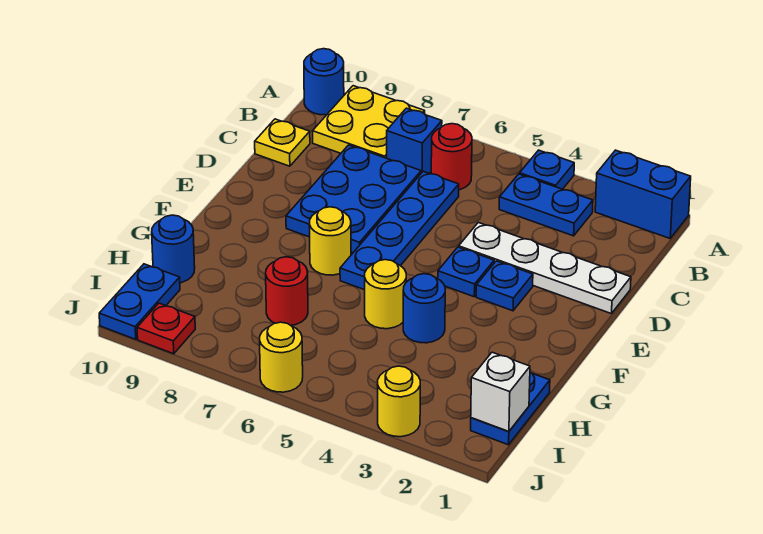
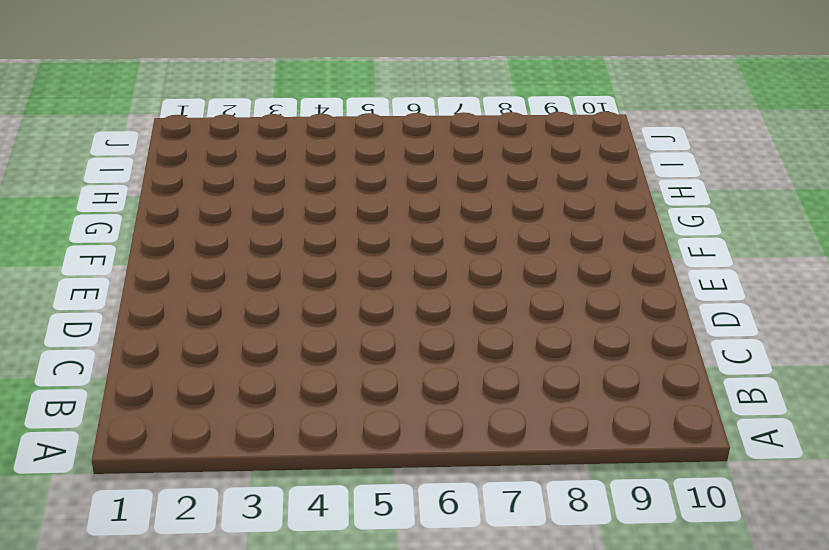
none -> blue brick A1:A2 level 1
none -> blue plate A4 level 1
none -> yellow plate A8:B9 level 1

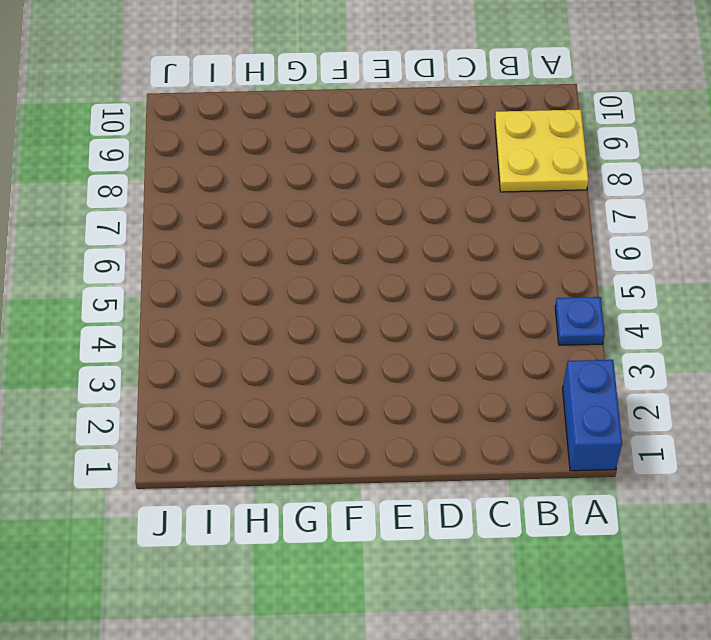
none -> blue round brick A10 level 1
none -> blue plate B3:B4 level 1
none -> red round brick B6 level 1

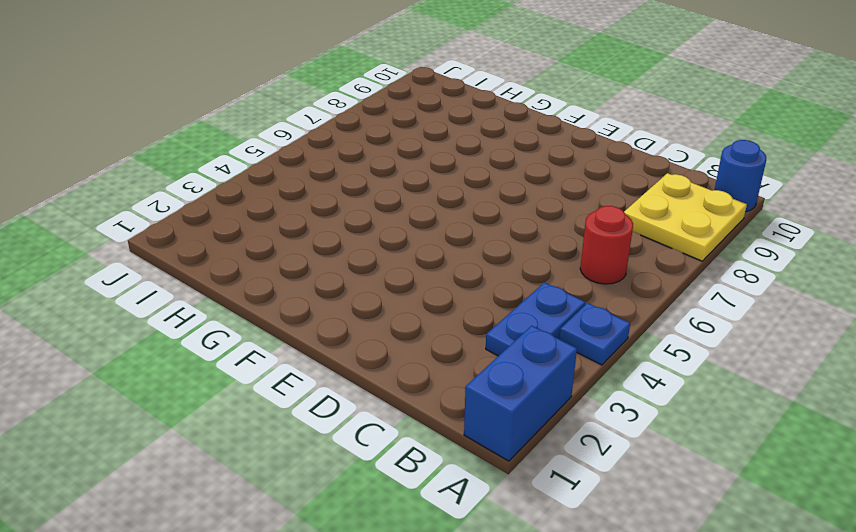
none -> blue brick B7 level 1
none -> blue plate C6:F6 level 1
none -> blue plate C7:E8 level 1

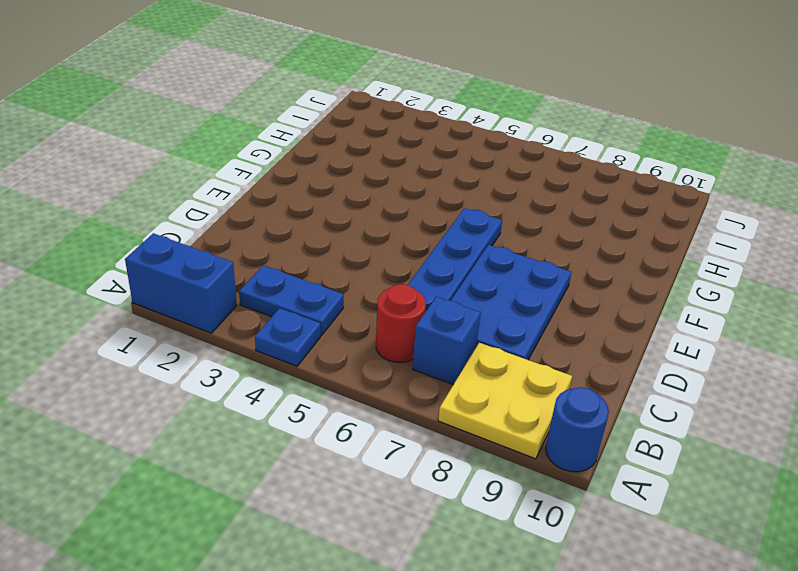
none -> yellow plate C10 level 1
none -> white plate D1:D4 level 1
none -> blue plate E3 level 1

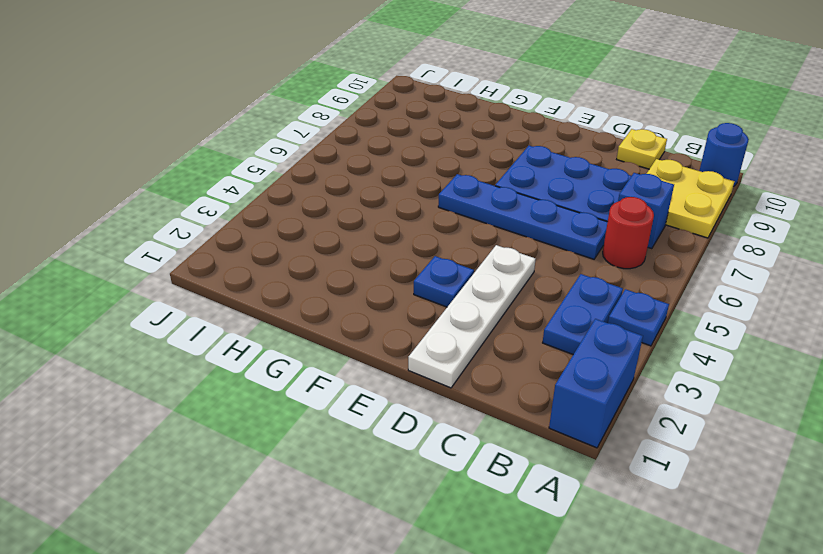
none -> blue plate E4 level 1
none -> yellow round brick F7 level 1
none -> blue round brick G4 level 1

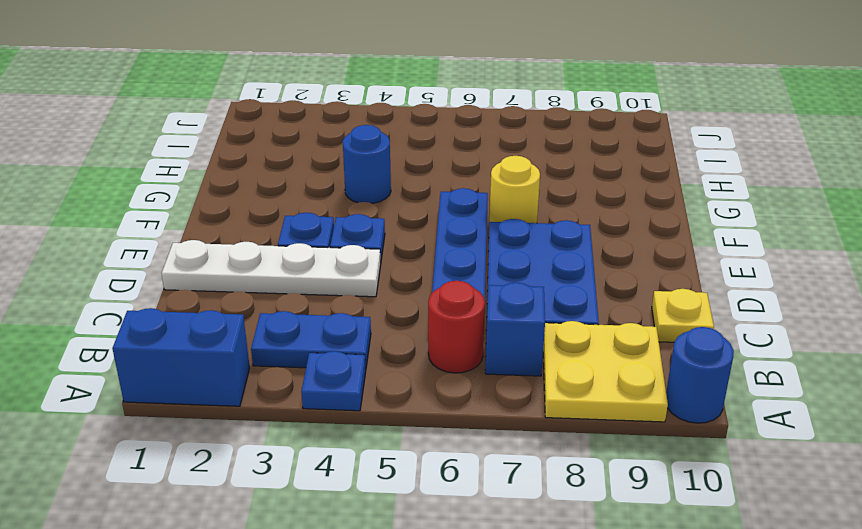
none -> yellow round brick G5 level 1
none -> blue plate H1:I1 level 1
none -> red round brick H7 level 1

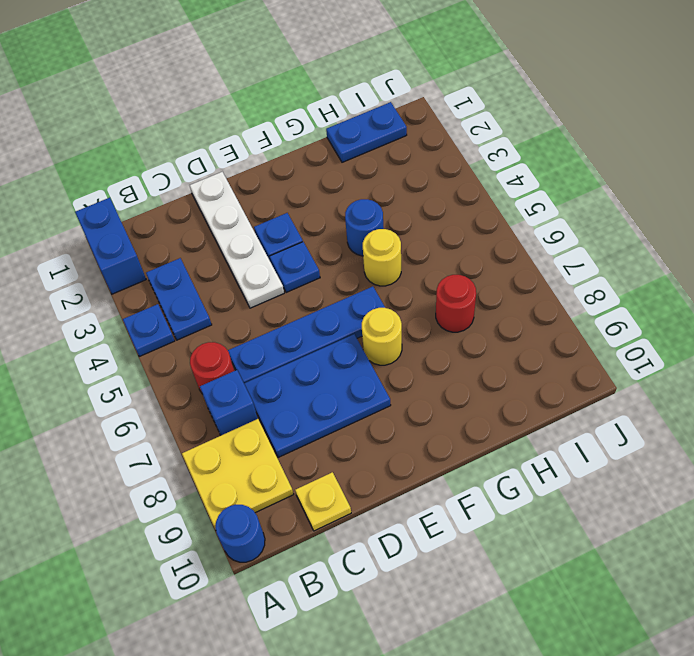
none -> blue round brick H10 level 1
none -> blue plate I10:J10 level 1
none -> yellow round brick J3 level 1

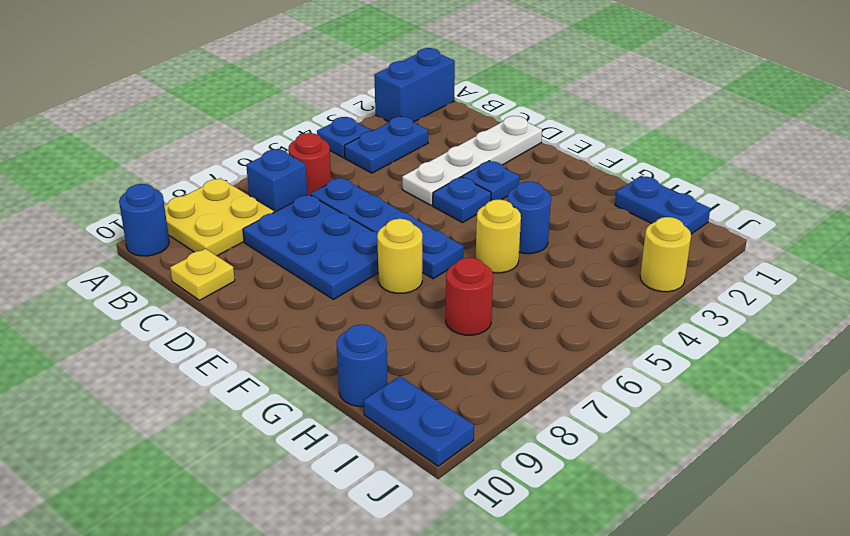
none -> yellow round brick J6 level 1
none -> red plate J9 level 1
none -> white brick I1 level 2

